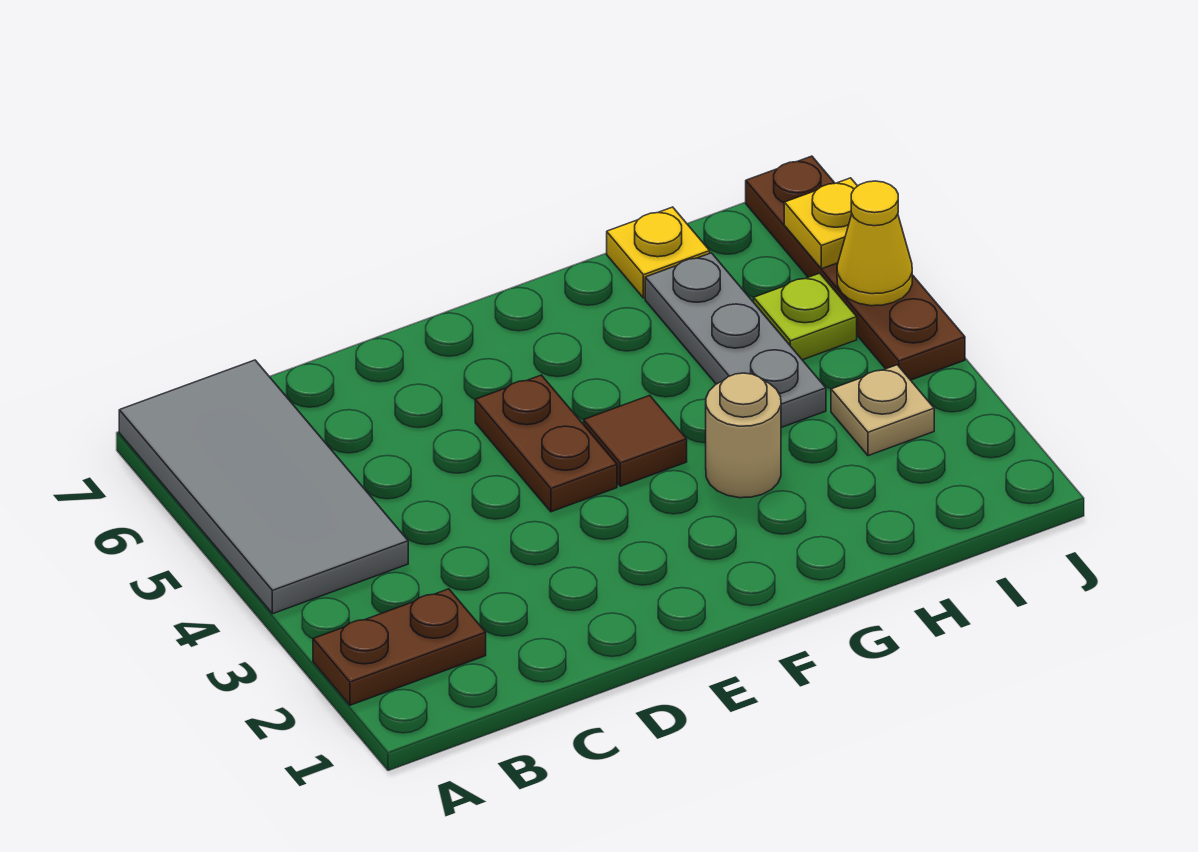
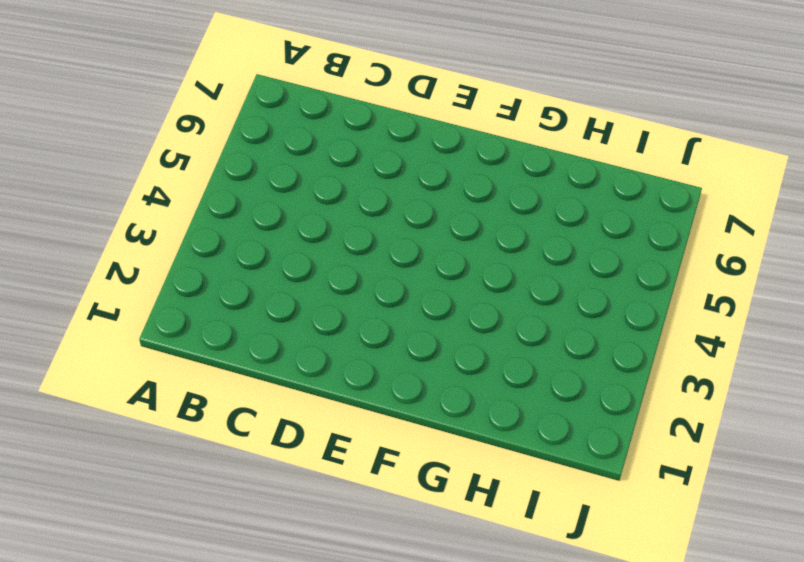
none -> brown plate A2:B2 level 1
none -> grey tile A4:B7 level 1
none -> brown plate E4:E5 level 1

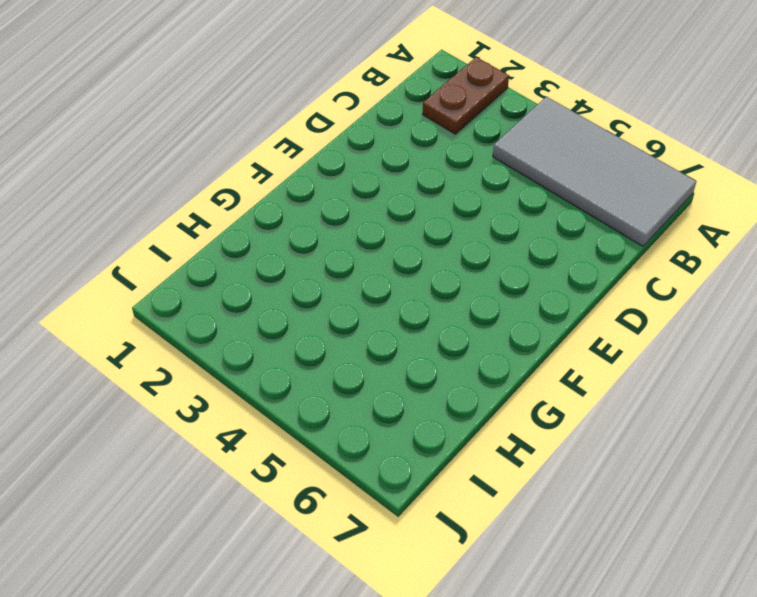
none -> brown plate E4:E5 level 1
none -> brown tile F4 level 1
none -> tan round brick G3 level 1

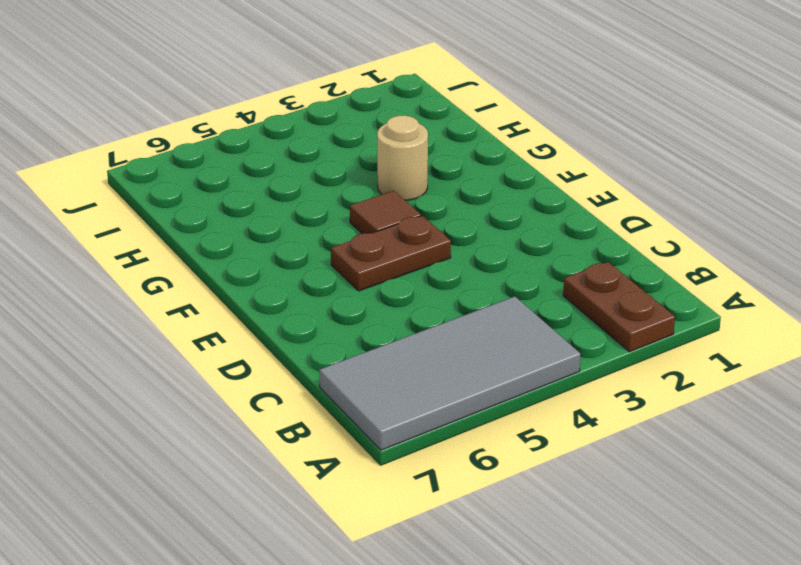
none -> grey plate H4:H6 level 1
none -> yellow plate H7 level 1
none -> tan plate I3 level 1

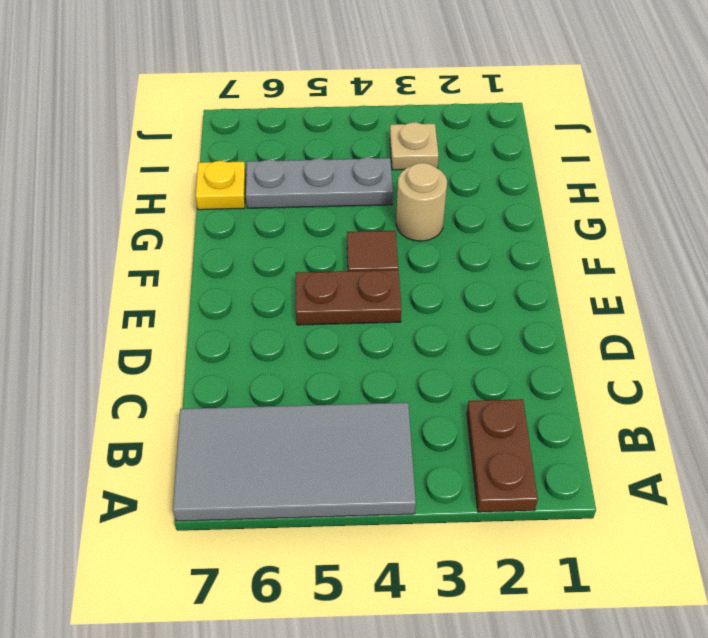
none -> lime plate I5 level 1
none -> brown plate J4:J7 level 1
none -> yellow cone J5 level 2

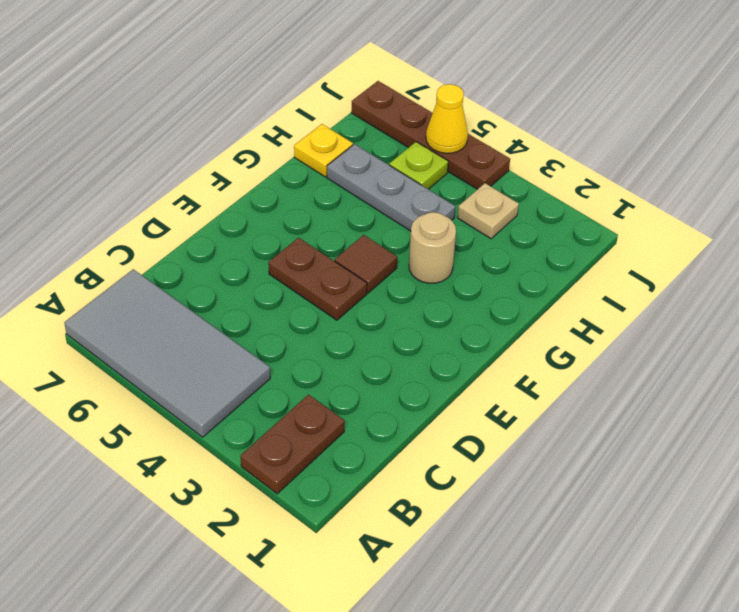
none -> yellow plate J6 level 2

